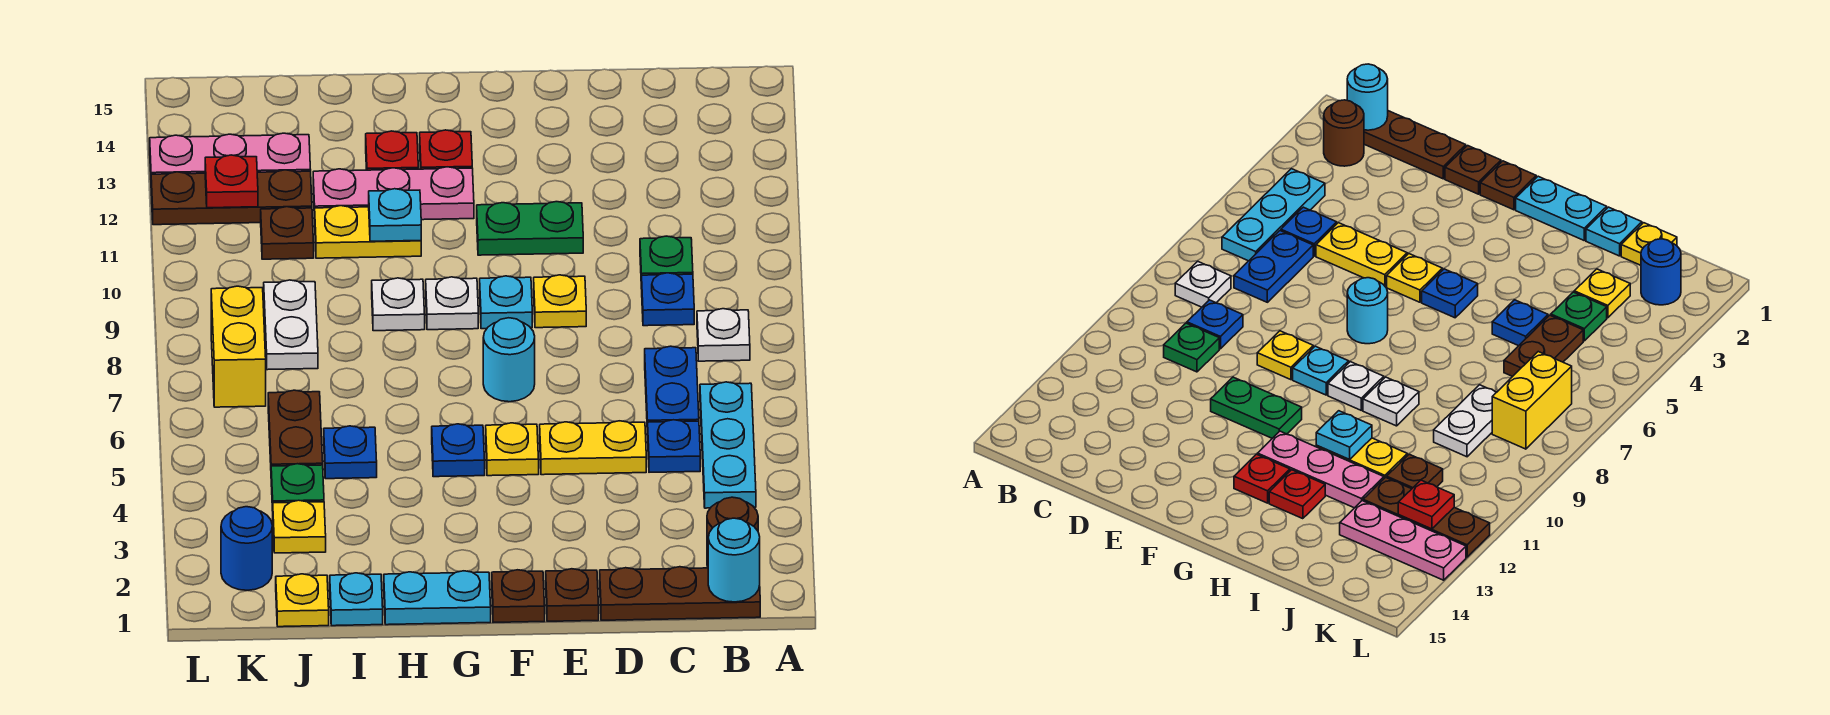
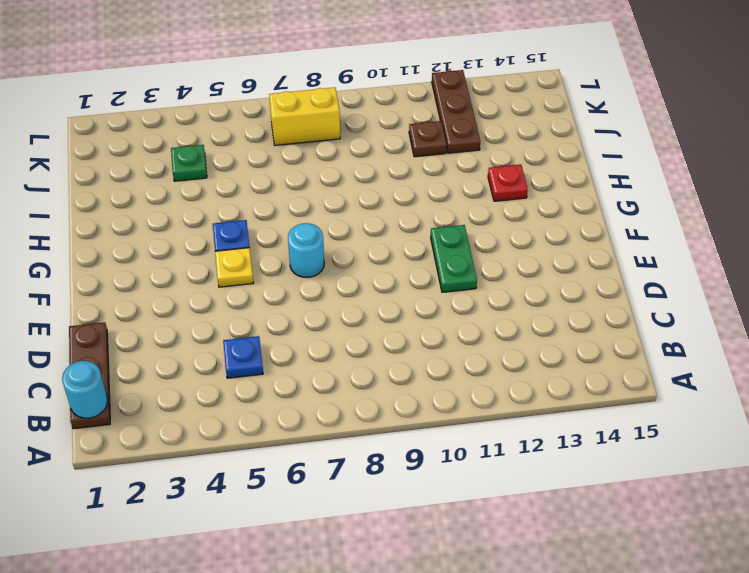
none -> brown round brick B2 level 1
none -> cyan plate B4:B6 level 1
none -> white plate B8 level 1
none -> blue plate C6:C7 level 1

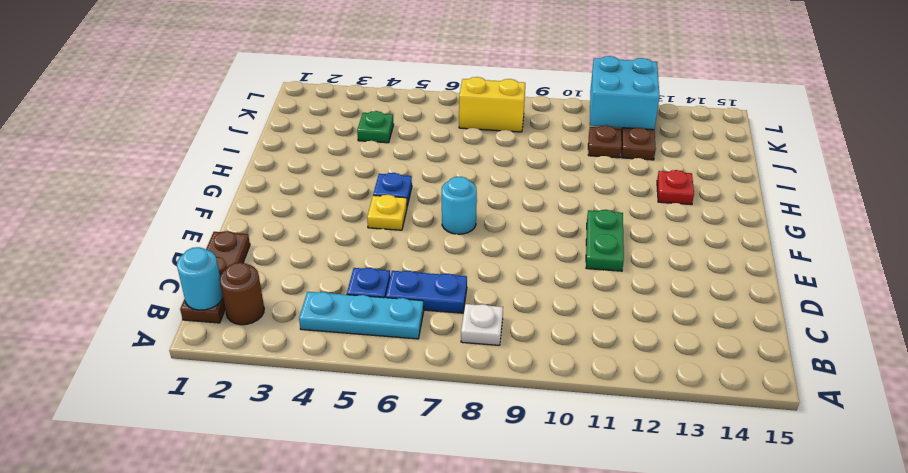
cyan brick K11:L12 level 2 -> red plate K12 level 2
none -> blue plate C9 level 1
none -> green plate C10 level 1
none -> yellow plate D5:E5 level 1
none -> brown plate E1 level 1

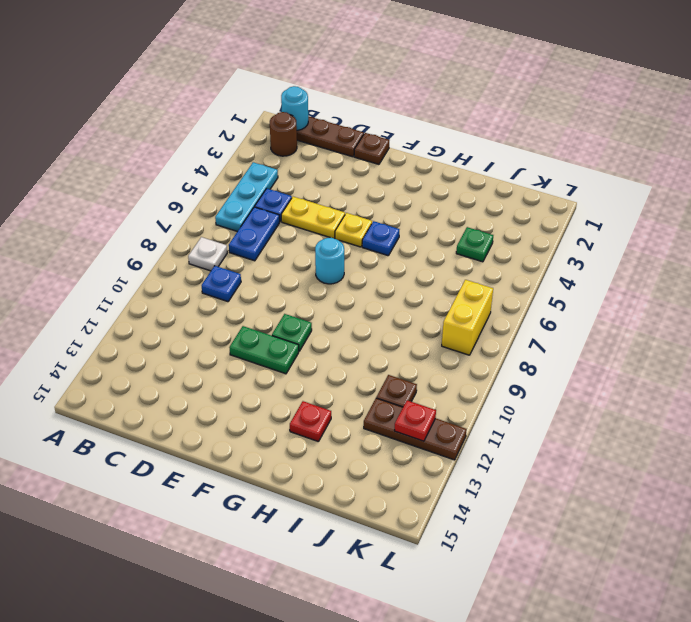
green plate F10 level 1 -> green plate C10 level 1
none -> yellow plate E9 level 1
none -> brown plate F1 level 1
none -> cyan plate F9 level 1
none -> cyan plate G1:H1 level 1

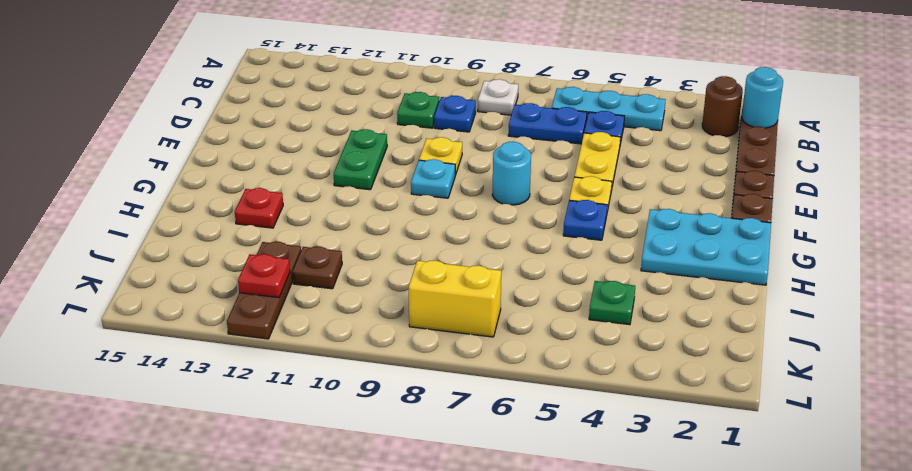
cyan plate G1:H3 level 1 -> cyan plate G1:H1 level 1
none -> white plate G9 level 1
none -> pink plate G12:I12 level 1
none -> red plate G13 level 1
none -> white plate H9 level 1

